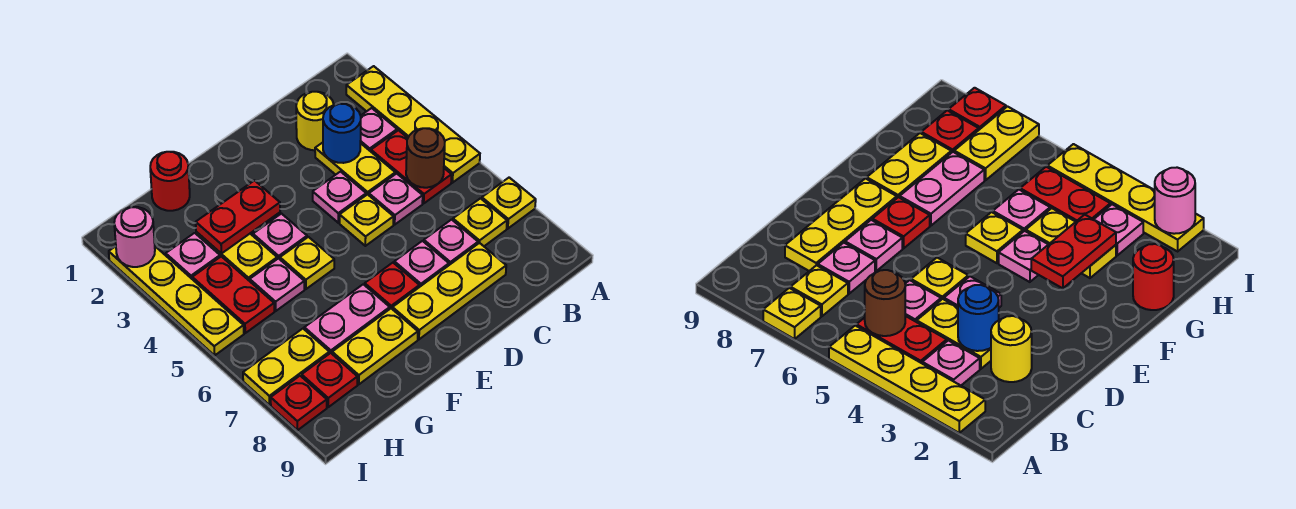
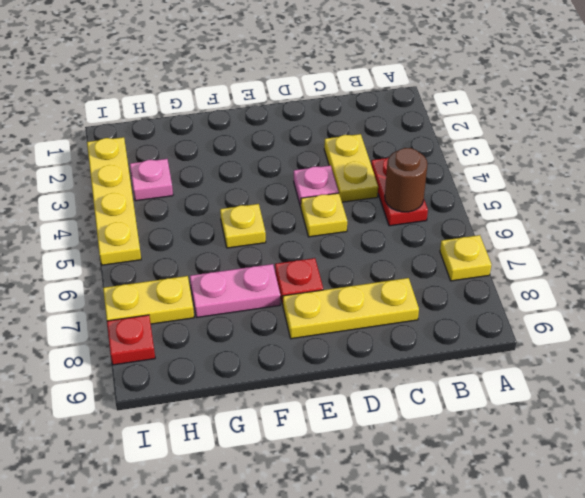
none -> yellow plate A2:A5 level 1
none -> pink plate B3 level 1
none -> yellow plate B7 level 1
none -> yellow round brick C2 level 1

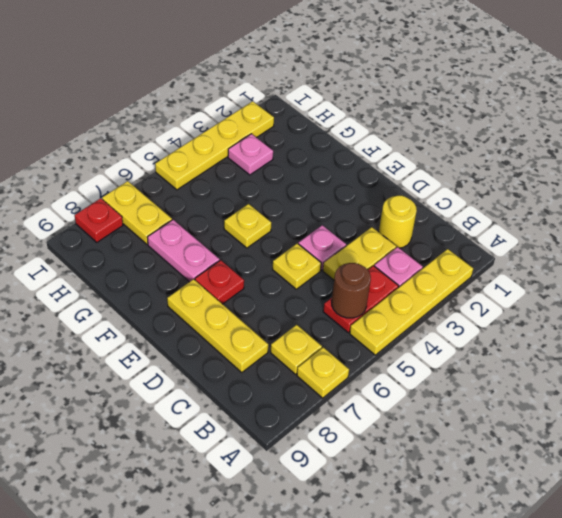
none -> pink plate C5 level 1
none -> pink plate C7 level 1
none -> pink plate D7 level 1
none -> pink plate F4 level 1

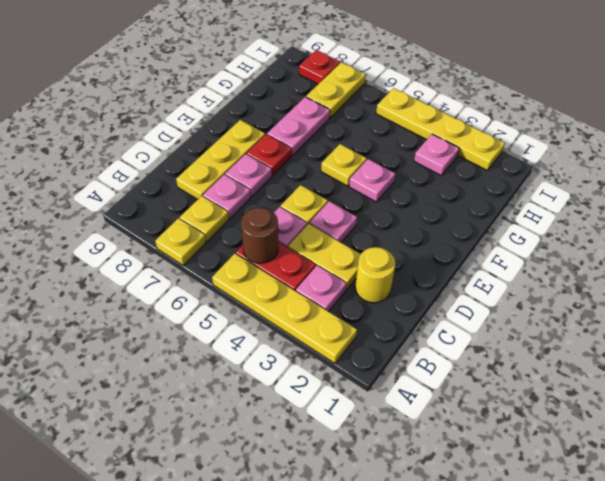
none -> yellow plate F8:G8 level 1
none -> red round brick G1 level 1
none -> yellow plate G3:G4 level 1
none -> pink plate G5 level 1

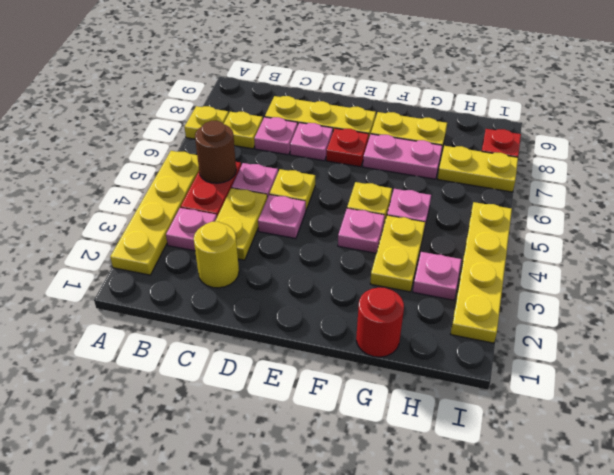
none -> red plate H4:H5 level 1
none -> red plate H8 level 1
none -> blue round brick C3 level 2
none -> red plate F3:G3 level 2

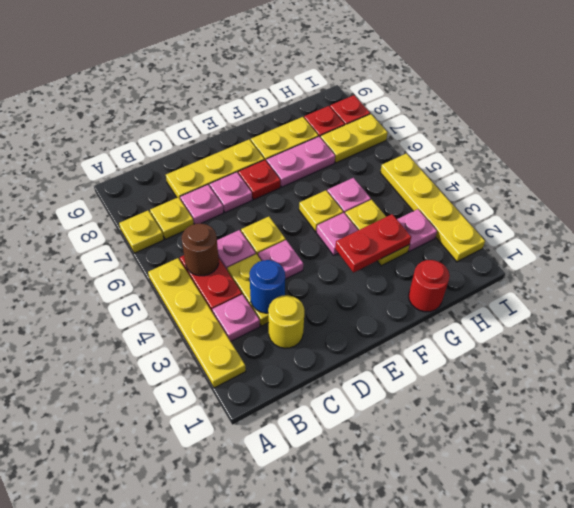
none -> red plate H4:H5 level 1
none -> pink round brick I2 level 2

